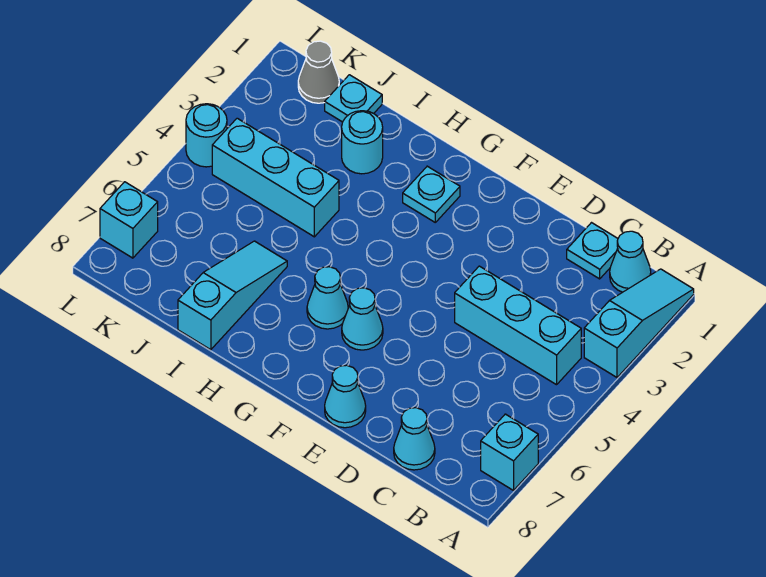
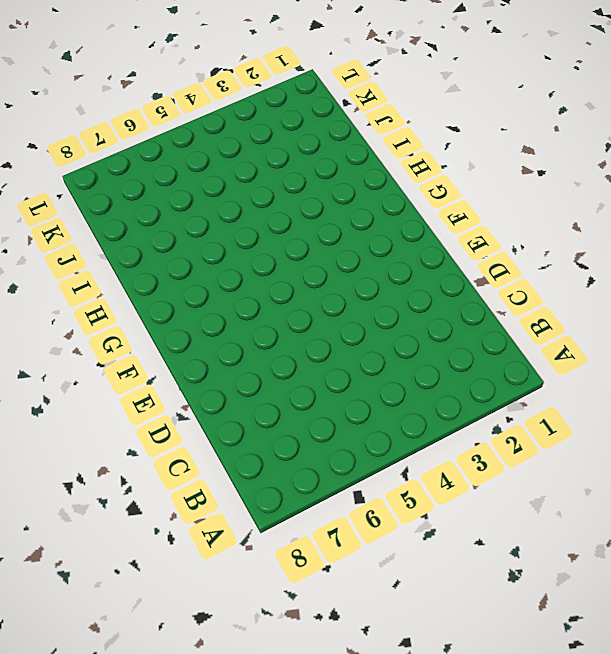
none -> cyan slope A1:A3 level 1 top 3
none -> cyan brick A7 level 1
none -> cyan cone B1 level 1

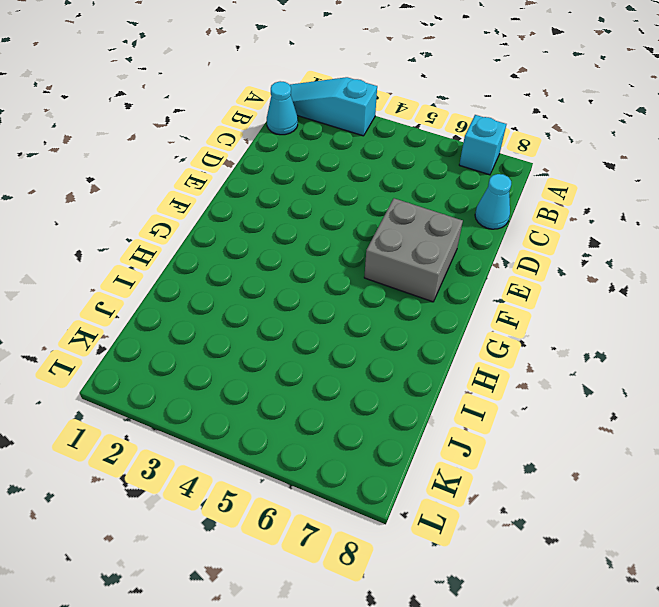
grey brick E6:F7 level 1 -> cyan cone F6 level 1
none -> cyan brick B4:D4 level 1
none -> cyan plate C1 level 1
none -> cyan cone E8 level 1

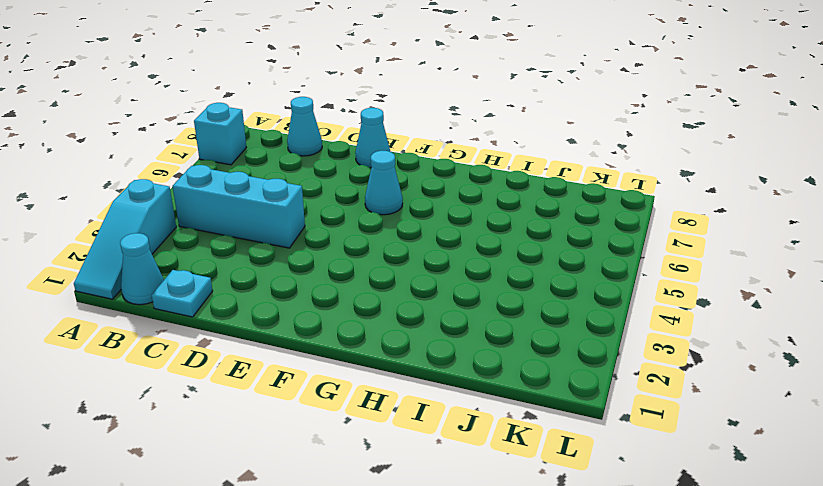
none -> cyan plate G2 level 1
none -> cyan cone G6 level 1
none -> cyan round brick I2 level 1

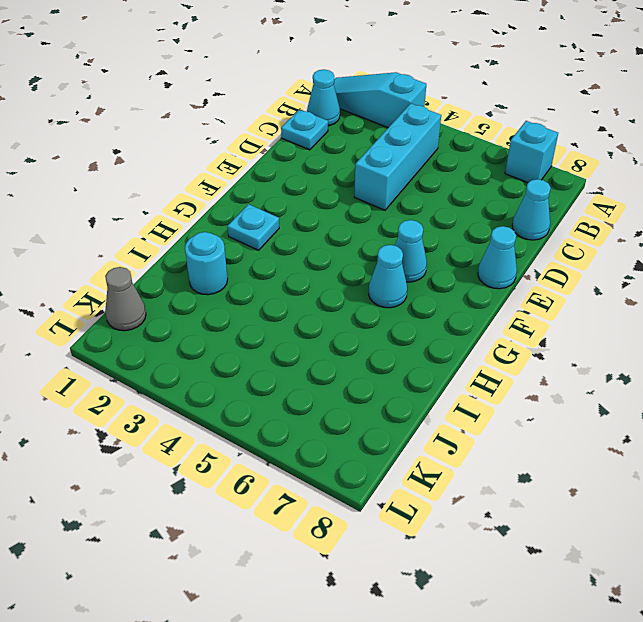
none -> cyan brick I4:K4 level 1
none -> cyan slope I6:I8 level 1 top 8
none -> cyan plate J1 level 1

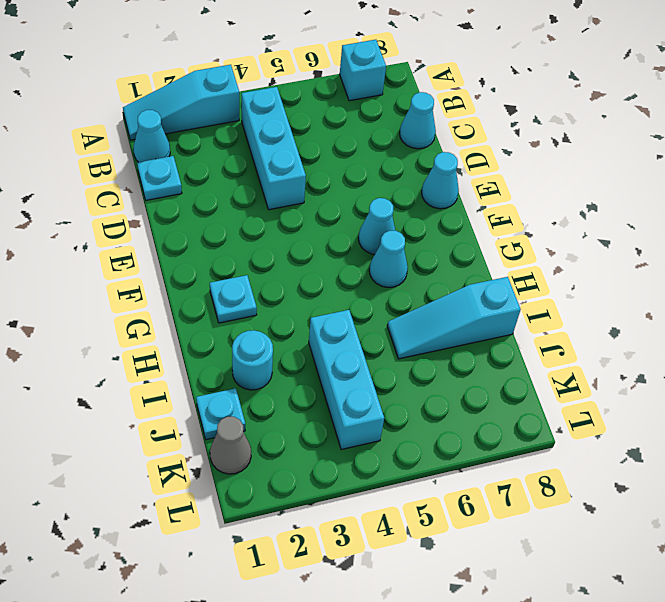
none -> cyan round brick L4 level 1
none -> cyan brick L7 level 1

